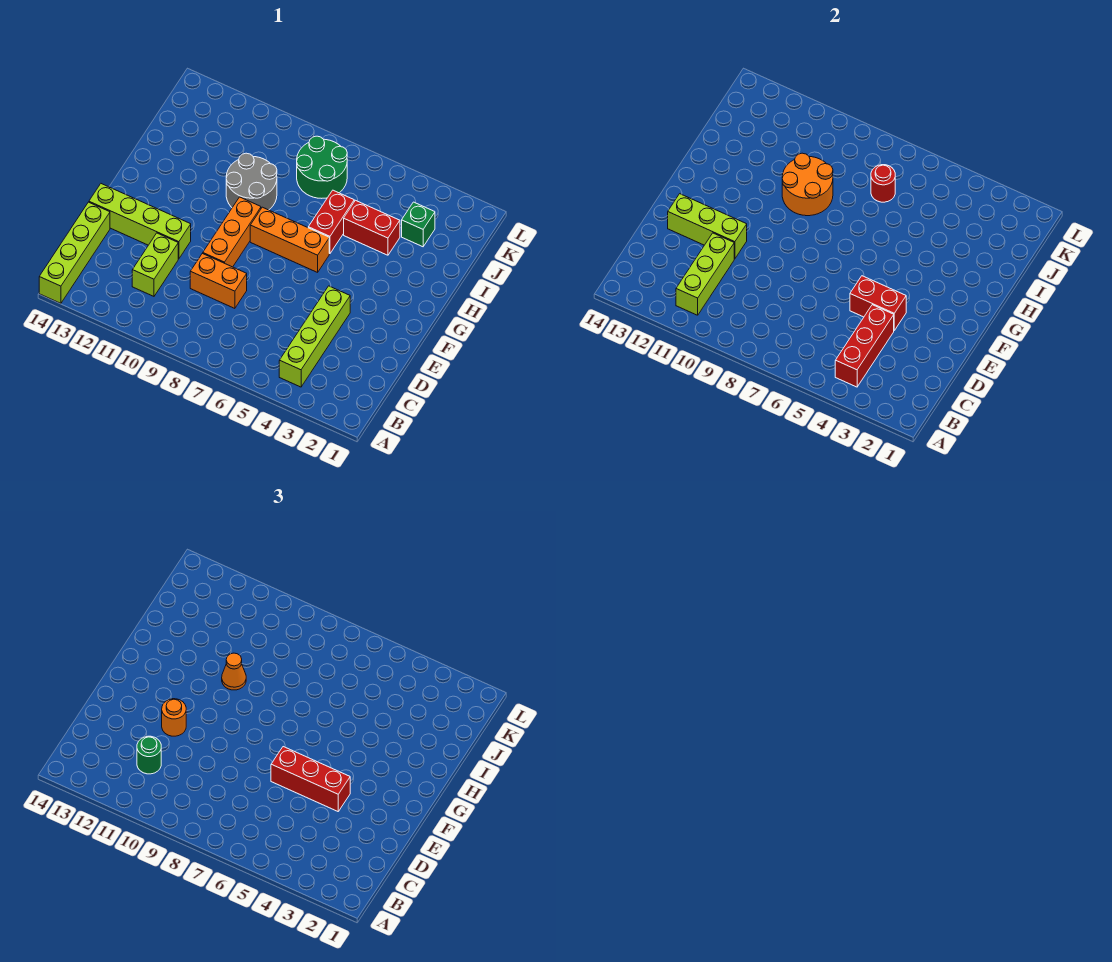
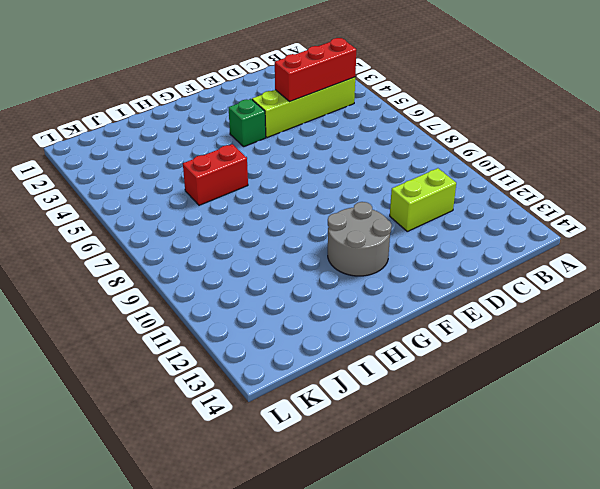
green brick F4 level 1 -> green brick J3 level 1
grey round brick F11:G12 level 1 -> grey round brick H9:I10 level 1
none -> lime brick A14:D14 level 1
none -> orange brick D8:D9 level 1
none -> orange brick E9:G9 level 1

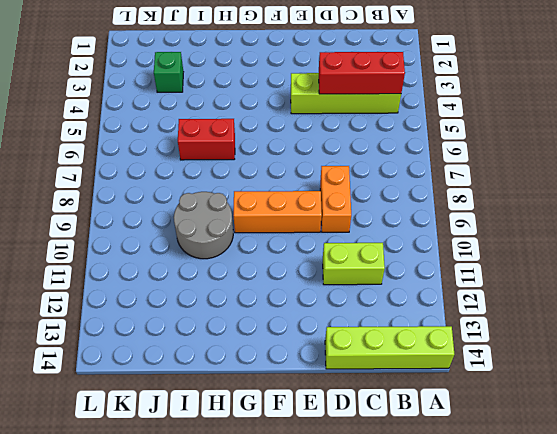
none -> lime brick E11:E14 level 1
none -> orange brick G6:G8 level 1
none -> red brick I4:I5 level 1

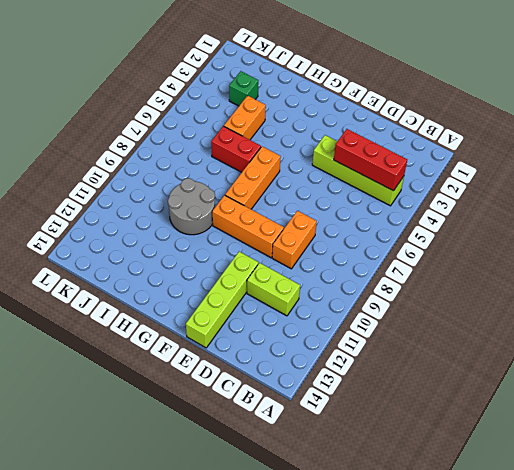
orange brick I4:I5 level 1 -> red brick I4:I5 level 1
none -> lime brick A14:D14 level 1
none -> green round brick J7:K8 level 1
none -> lime brick B11:D11 level 2

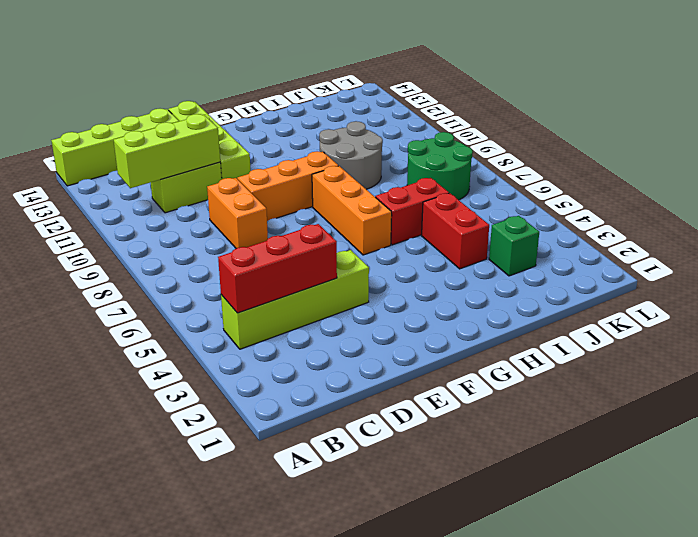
none -> red brick E4:E5 level 2
none -> lime brick E11:E13 level 2
none -> orange round brick H9:I10 level 2

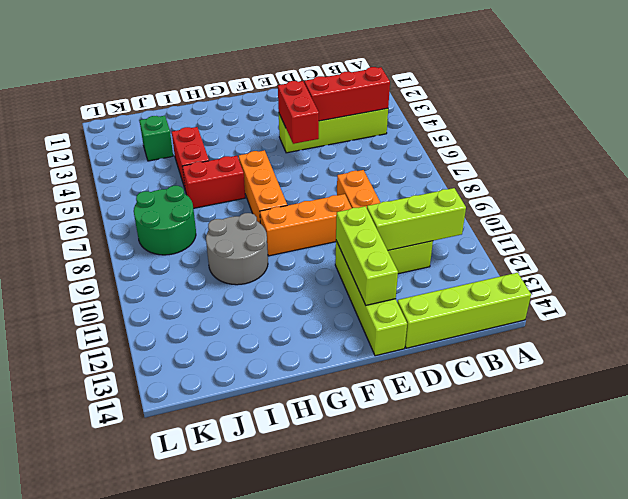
none -> orange round brick H9:I10 level 2
none -> red round brick J7 level 2
none -> green round brick C11 level 3

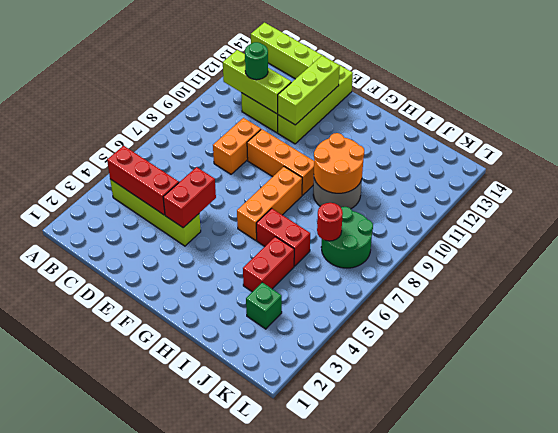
none -> red brick E4:E6 level 3
none -> orange round brick E11 level 3
none -> orange cone H10 level 3

